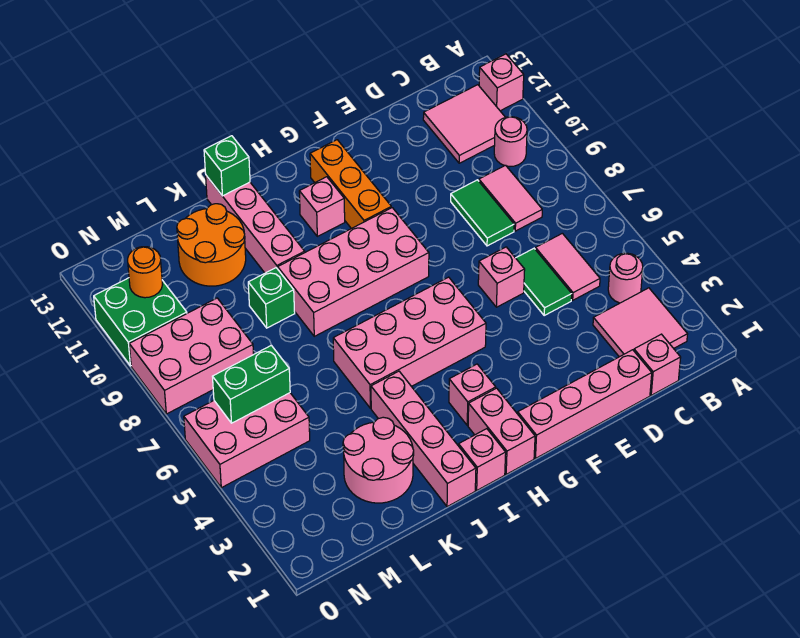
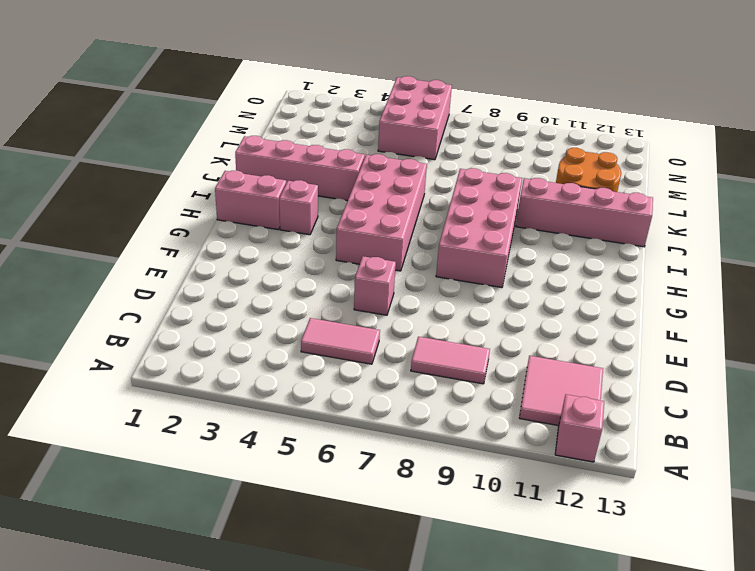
none -> pink tile B2:C3 level 1
none -> pink round brick B4 level 1
none -> pink round brick B10 level 1
none -> pink brick C1 level 1

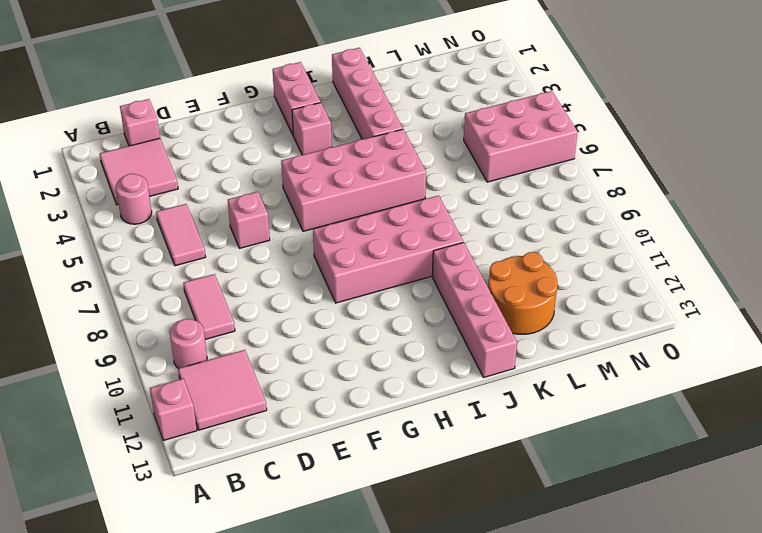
none -> pink brick D1:G1 level 1
none -> green tile D5:D6 level 1
none -> green tile D8:D9 level 1
none -> orange brick G10:G12 level 1

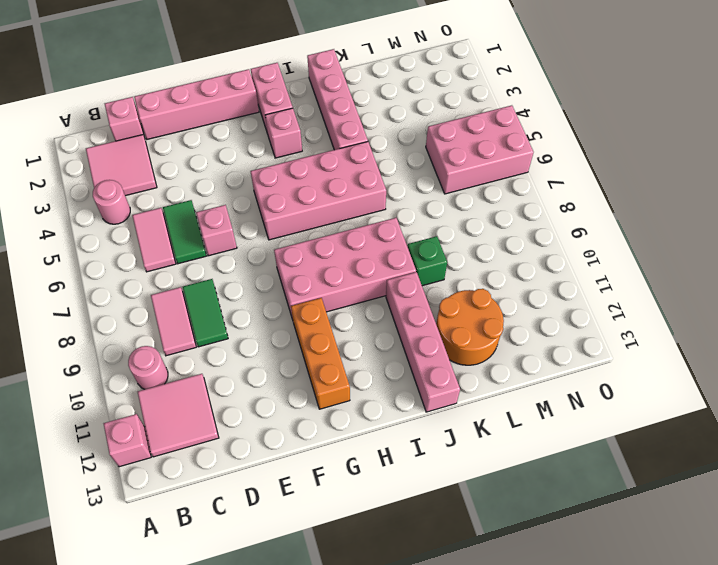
none -> pink brick H11 level 1
none -> pink brick I1 level 1
none -> pink round brick K2:L3 level 1
none -> pink brick M8:O9 level 1

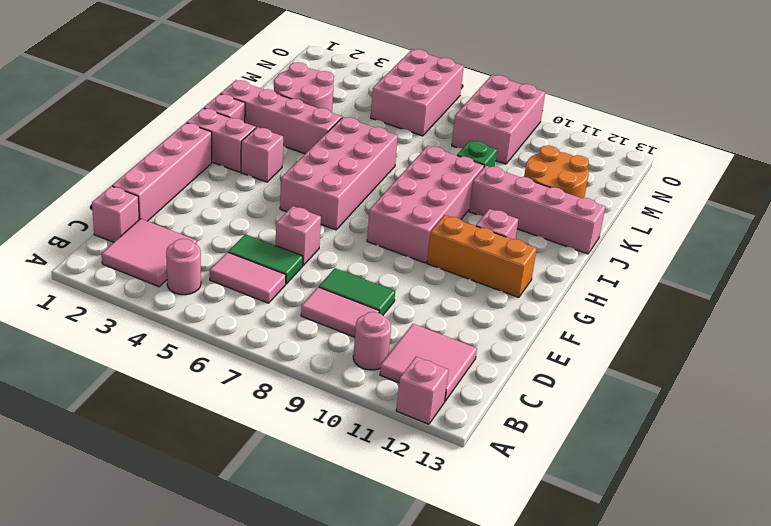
none -> green brick N10:O11 level 1
none -> green brick J13 level 2
none -> green brick M6:N6 level 2
none -> orange round brick N11 level 2

